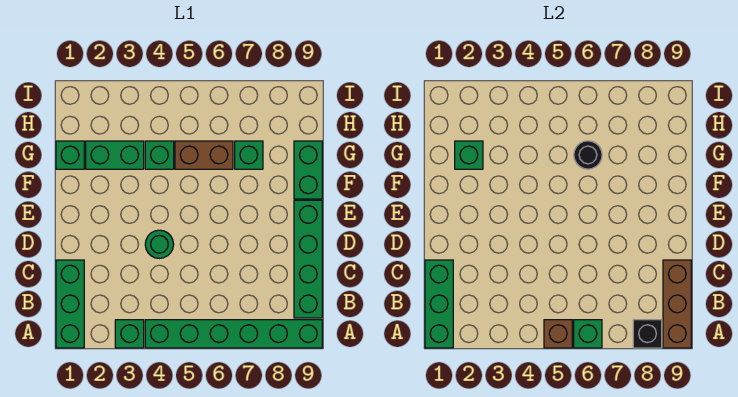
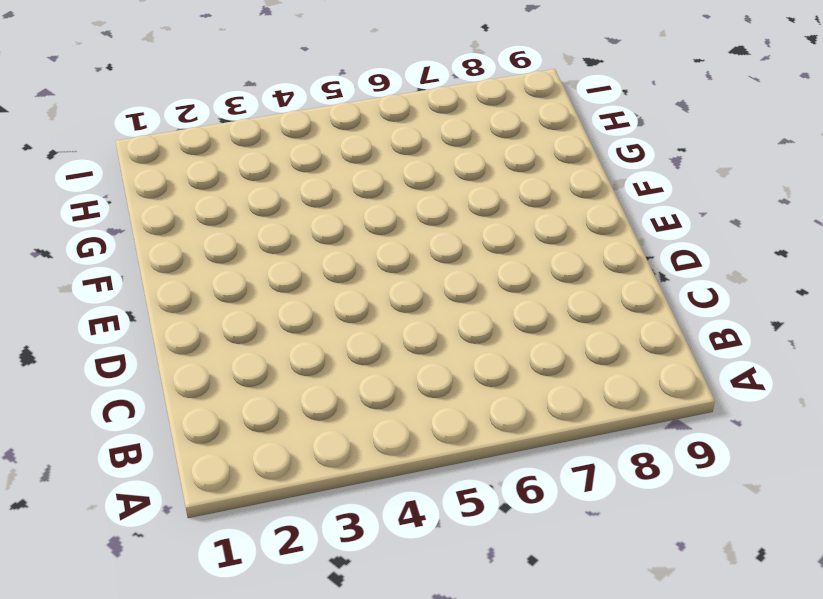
none -> green brick A1:C1 level 1
none -> green brick A3 level 1
none -> green brick A4:A9 level 1

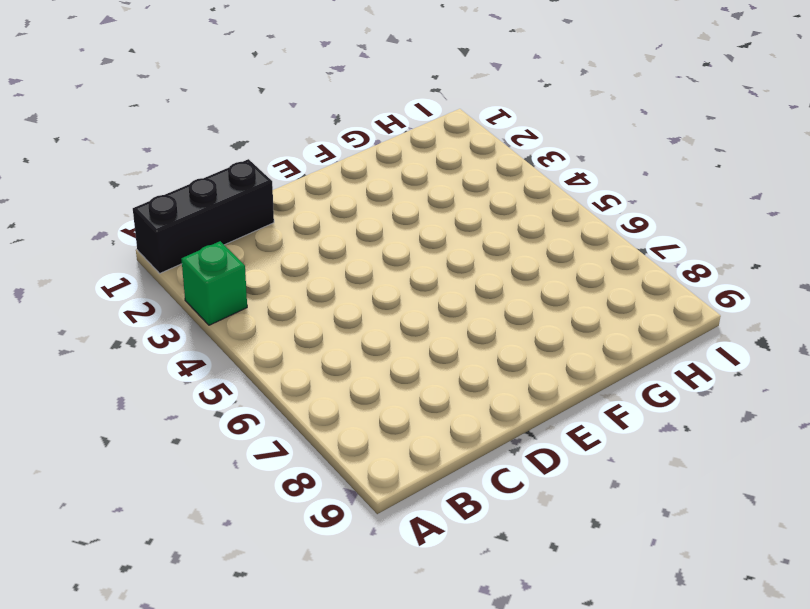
black brick A1:C1 level 1 -> green brick A1:C1 level 1
none -> green brick A4:A9 level 1
none -> green brick B9:E9 level 1
none -> green round brick D4 level 1

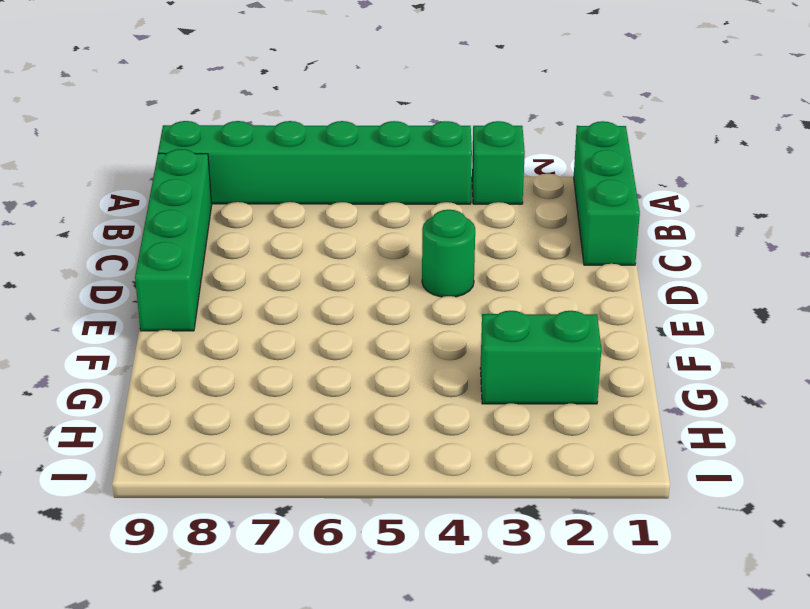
none -> green brick F9:G9 level 1
none -> green brick G1 level 1
none -> green brick G4 level 1

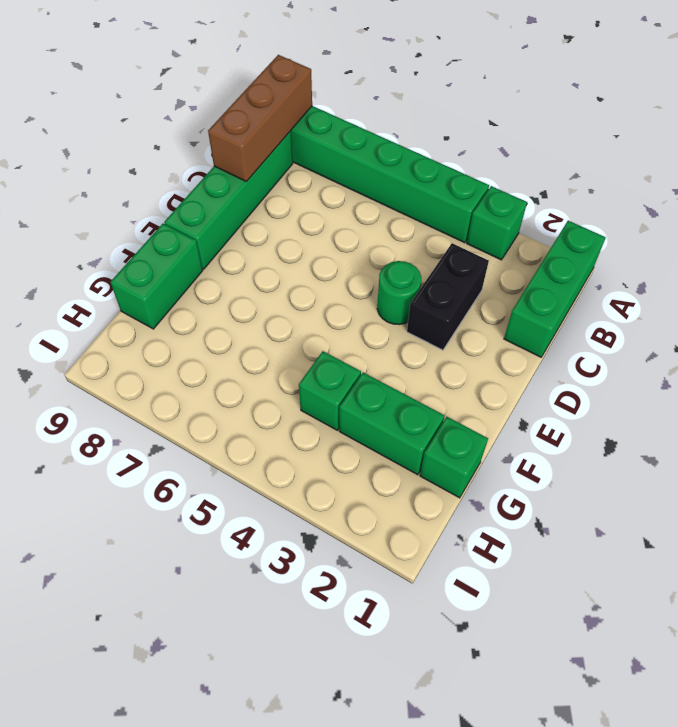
black brick C3:D3 level 1 -> none
none -> brown brick G5:G6 level 1
none -> green brick G7 level 1
none -> green brick A1:C1 level 2

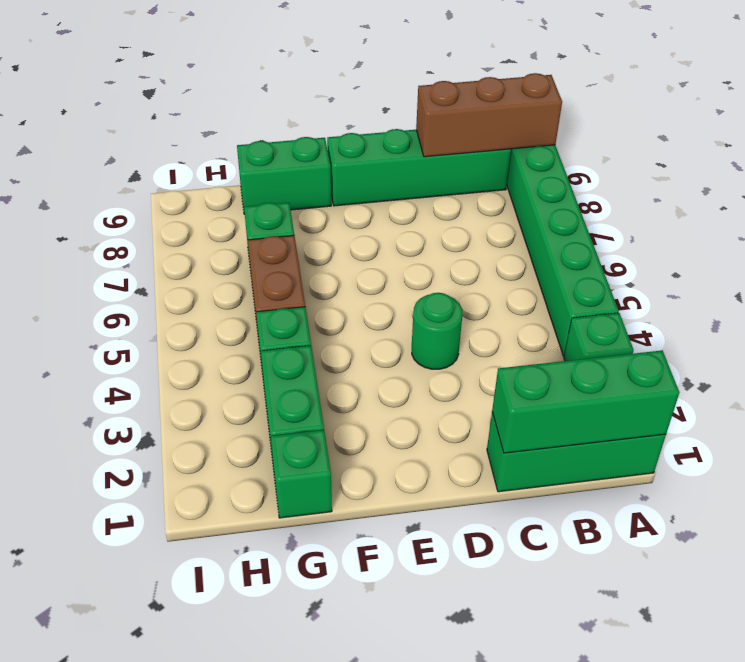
none -> brown brick A5 level 2
none -> green brick A6 level 2
none -> black brick A8 level 2

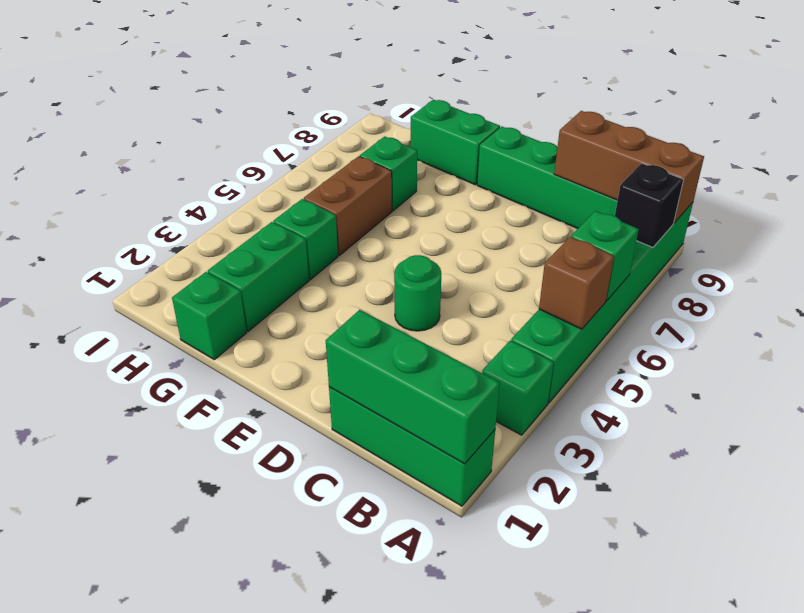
none -> green brick G2 level 2
none -> black round brick G6 level 2

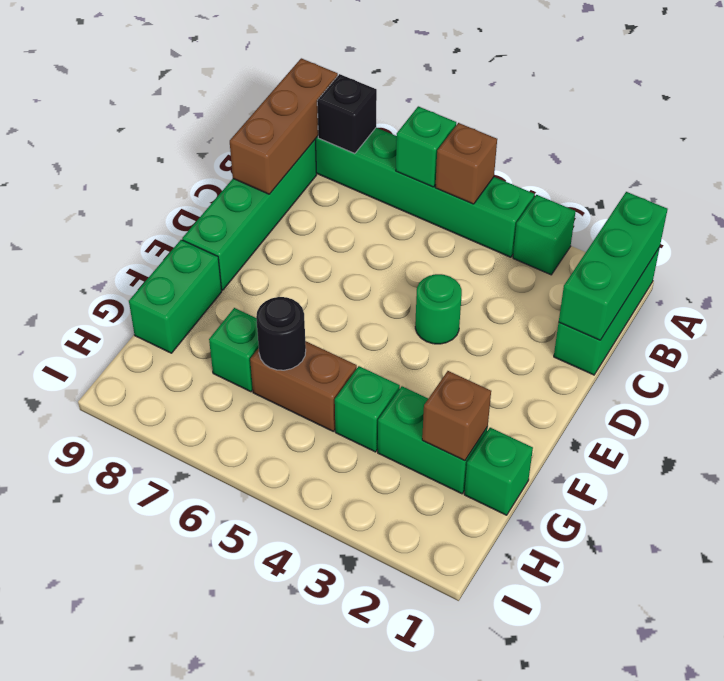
brown brick G2 level 2 -> green brick G2 level 2

